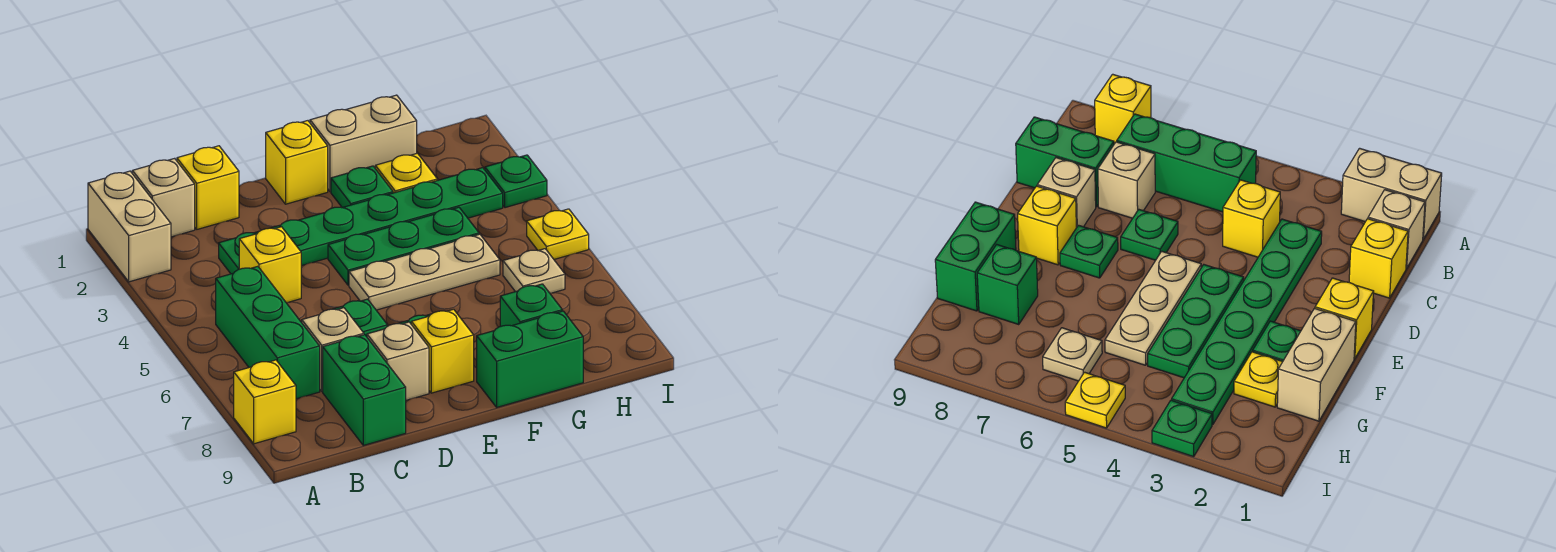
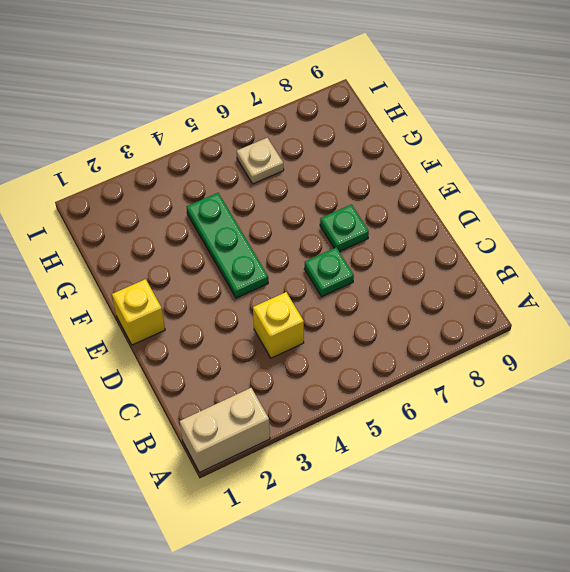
none -> yellow brick A8 level 1
none -> tan brick B1 level 1
none -> green brick B5:B7 level 1

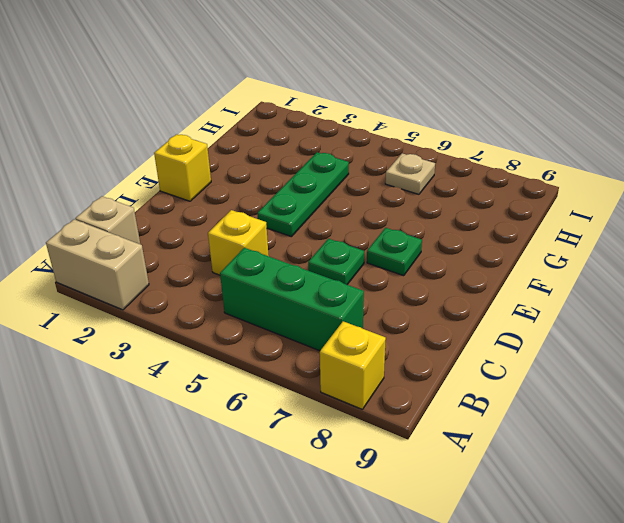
none -> yellow brick C1 level 1
none -> green plate C3:H3 level 1
none -> tan brick C7 level 1

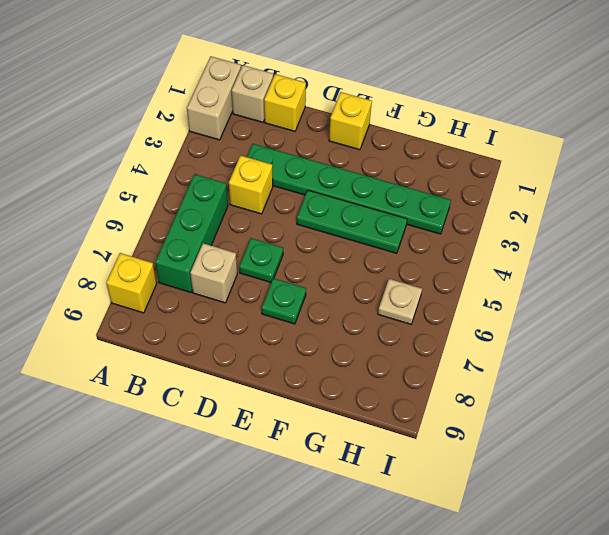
none -> green brick C8:C9 level 1
none -> tan brick D8 level 1
none -> tan plate E5:G5 level 1

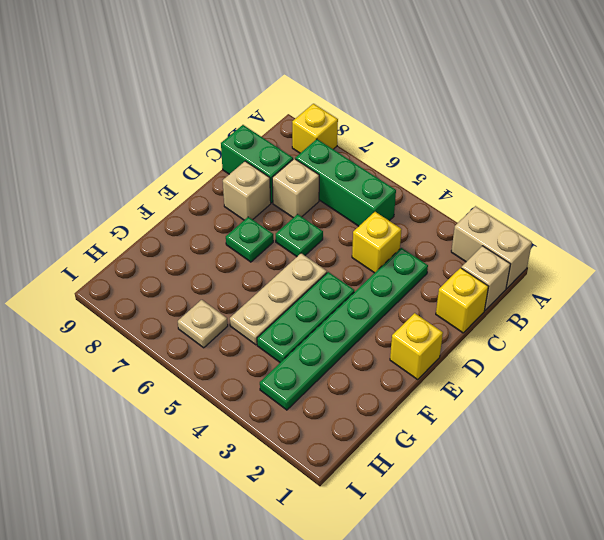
none -> yellow brick E8 level 1
none -> tan brick F1:G1 level 1
none -> green plate F2 level 1

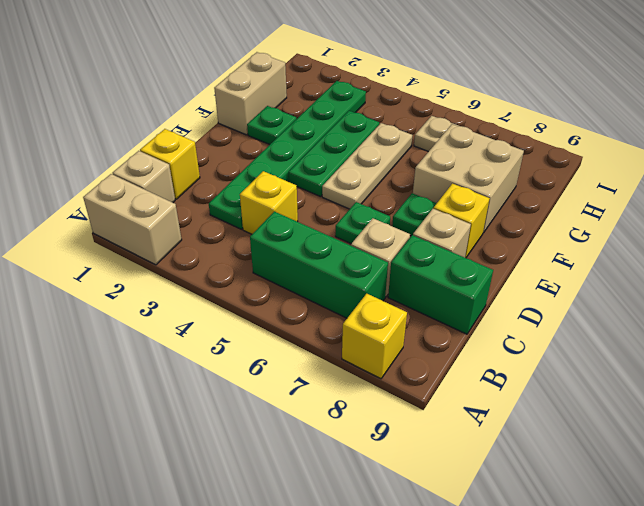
tan brick F7:G8 level 1 -> green brick G8 level 1
none -> yellow brick E1 level 1
none -> green brick F9:G9 level 1
none -> yellow plate G2 level 1

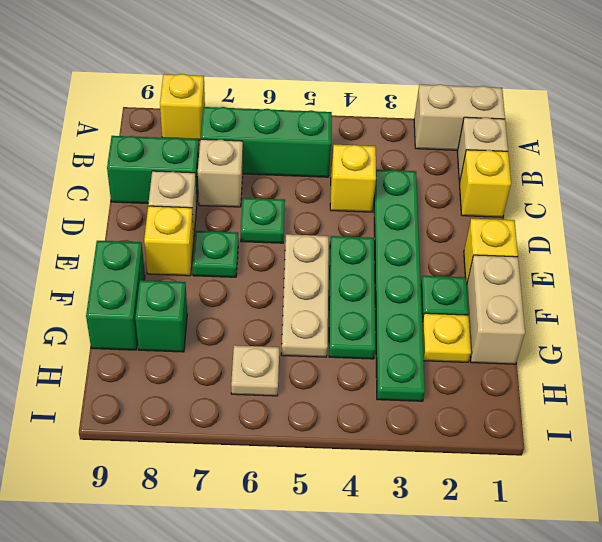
none -> green plate I3 level 1
none -> yellow plate I5 level 1

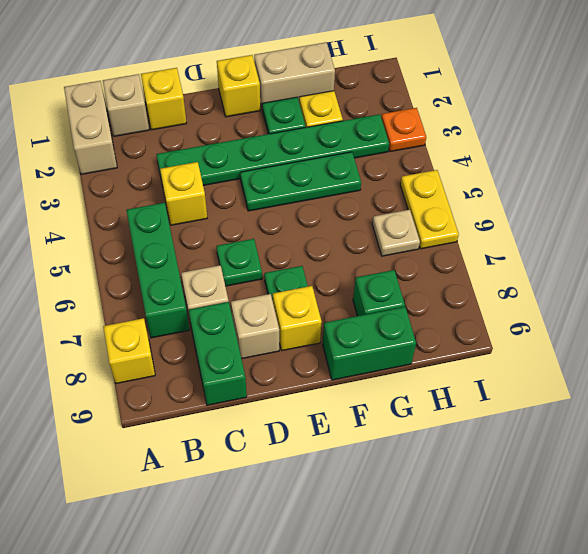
orange plate I3 level 1 -> green plate I3 level 1
yellow plate I5:I6 level 1 -> yellow plate I5 level 1
none -> tan plate E5:G5 level 1

